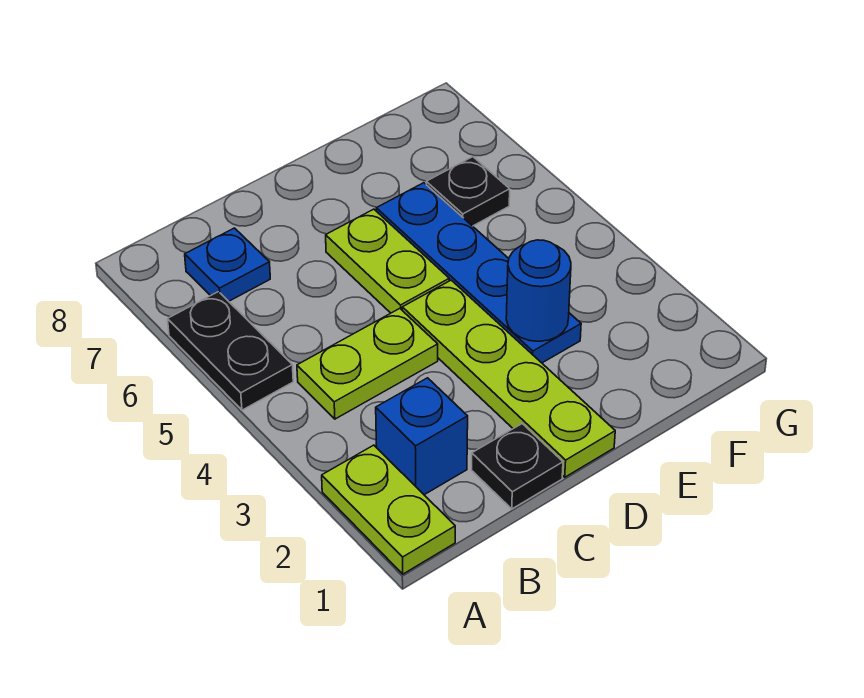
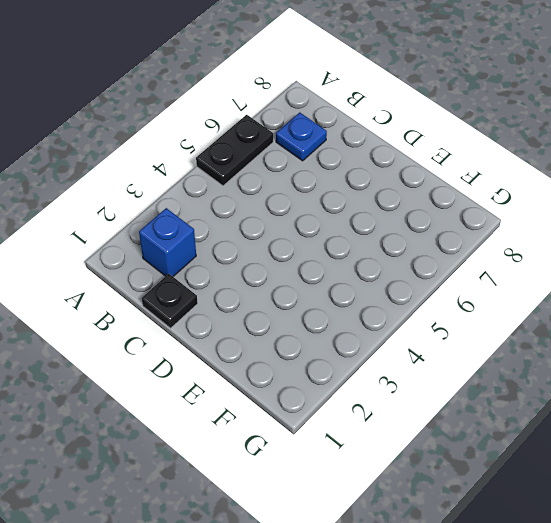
none -> lime plate A1:A2 level 1
none -> lime plate B4:C4 level 1

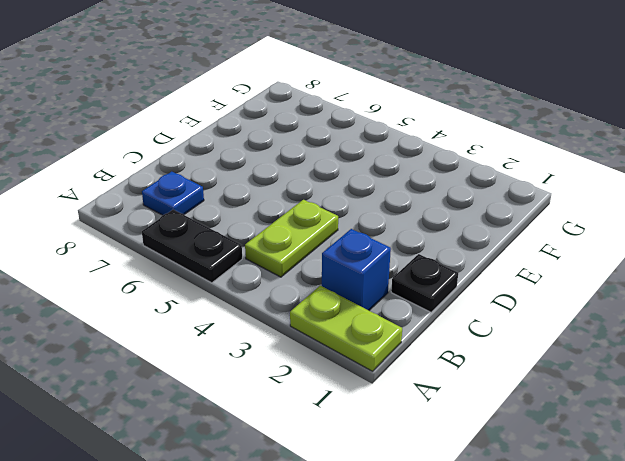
none -> lime plate D1:D4 level 1
none -> lime plate D5:D6 level 1

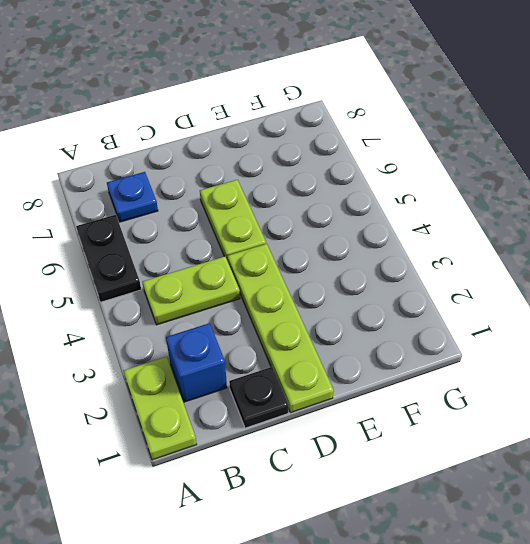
none -> blue plate E3:E6 level 1
none -> black plate F6 level 1

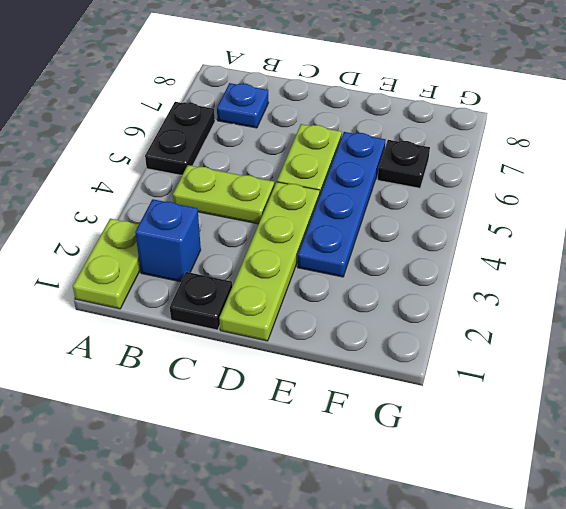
none -> blue round brick E3 level 2

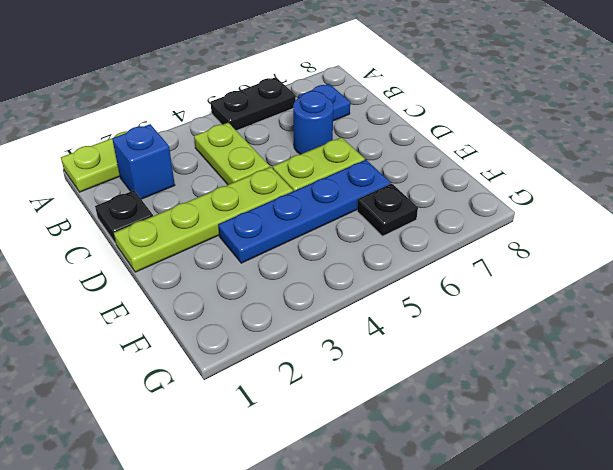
blue round brick C6 level 1 -> blue round brick E3 level 2

